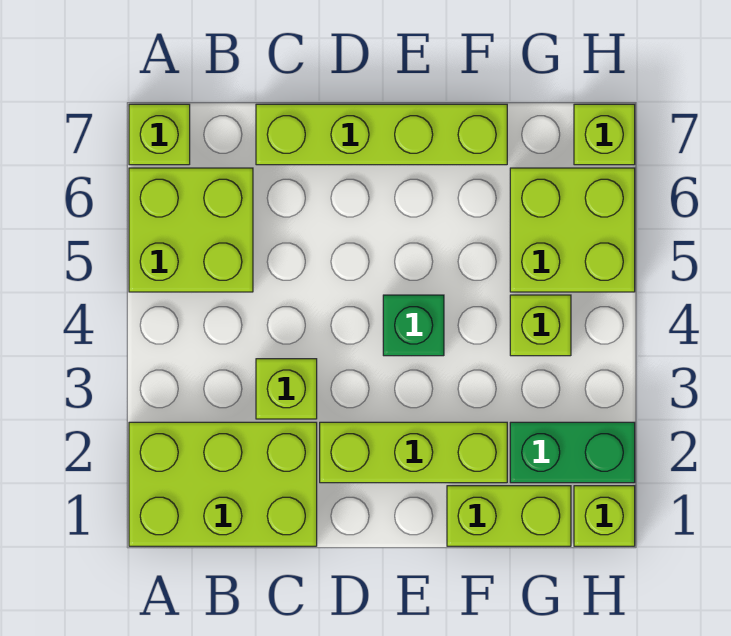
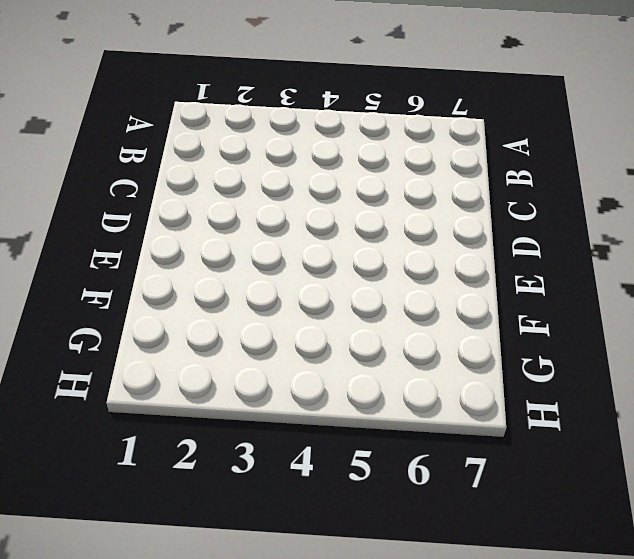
none -> lime brick A1:C2 level 1
none -> lime brick A5:B6 level 1
none -> lime brick A7 level 1

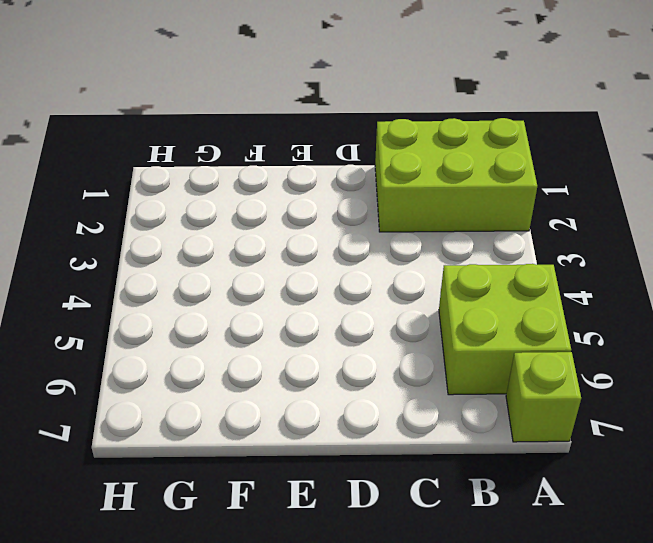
none -> lime brick C3 level 1
none -> lime brick C7:F7 level 1
none -> lime brick D2:F2 level 1

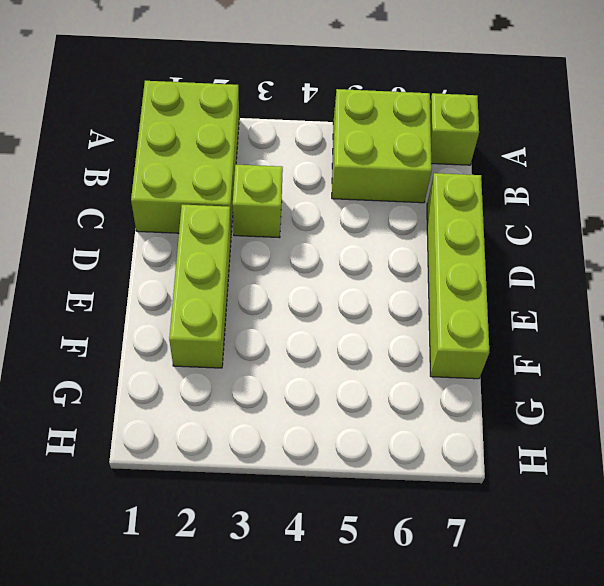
none -> green brick E4 level 1
none -> lime brick F1:G1 level 1
none -> green brick G2:H2 level 1

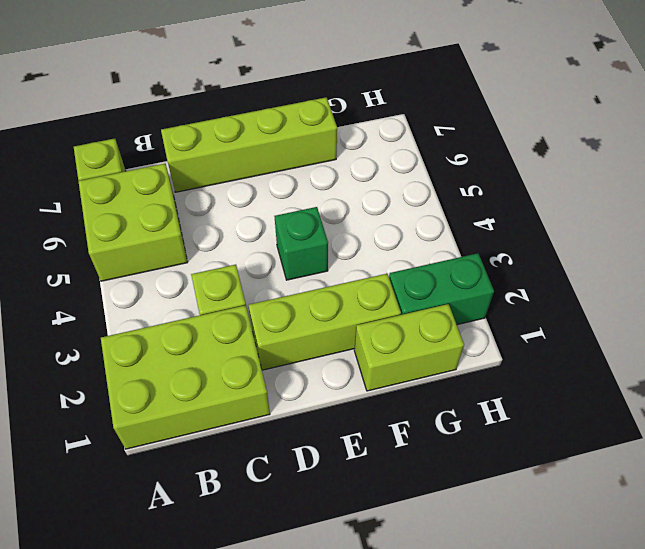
none -> lime brick G4 level 1
none -> lime brick G5:H6 level 1
none -> lime brick H1 level 1

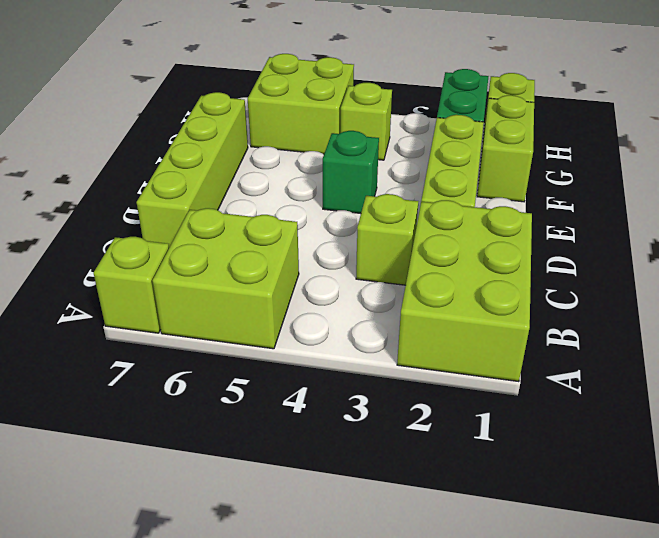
none -> lime brick H7 level 1

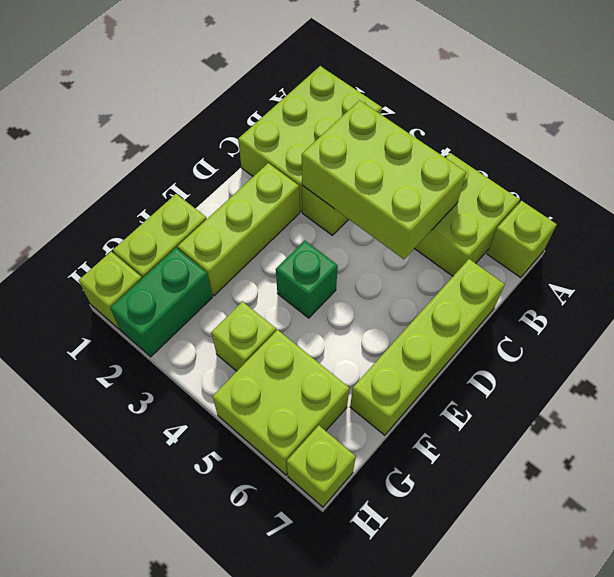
lime brick B3:C5 level 2 -> none

